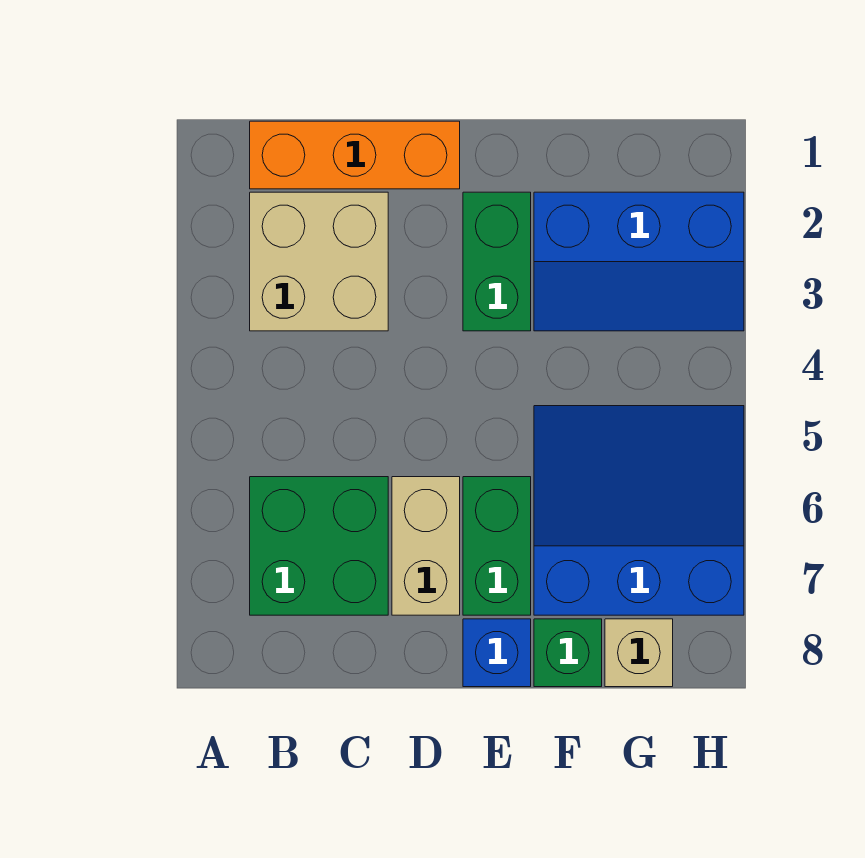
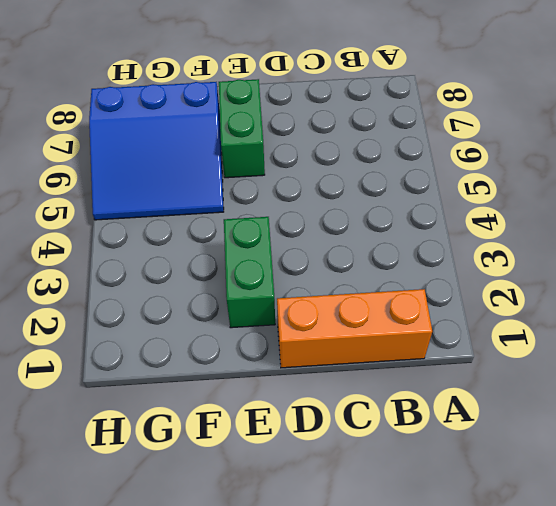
none -> tan brick B2:C3 level 1
none -> green brick B6:C7 level 1

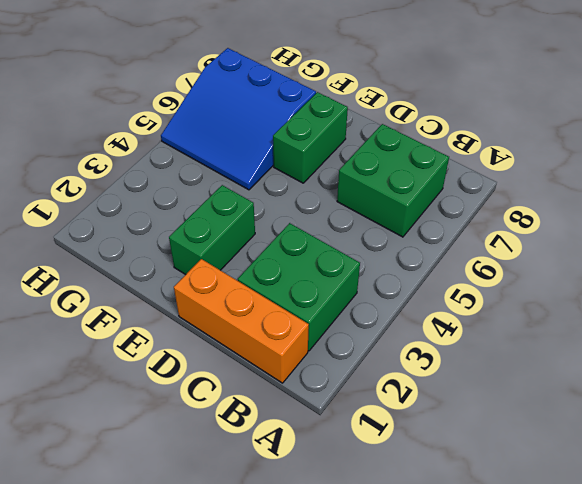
green brick B2:C3 level 1 -> tan brick B2:C3 level 1
none -> tan brick D6:D7 level 1
none -> blue brick E8 level 1

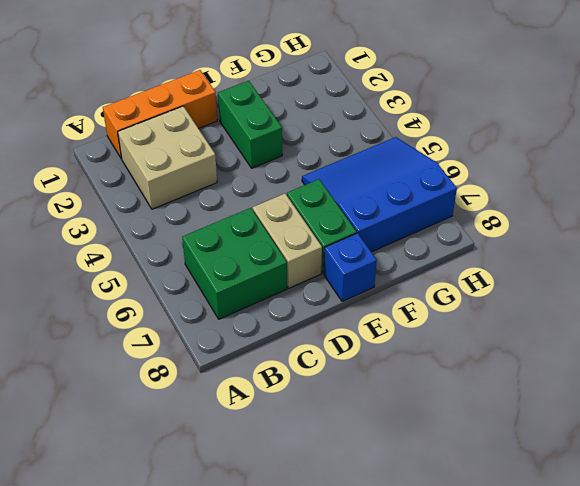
none -> blue slope F2:H3 level 1 top 2
none -> green brick F8 level 1

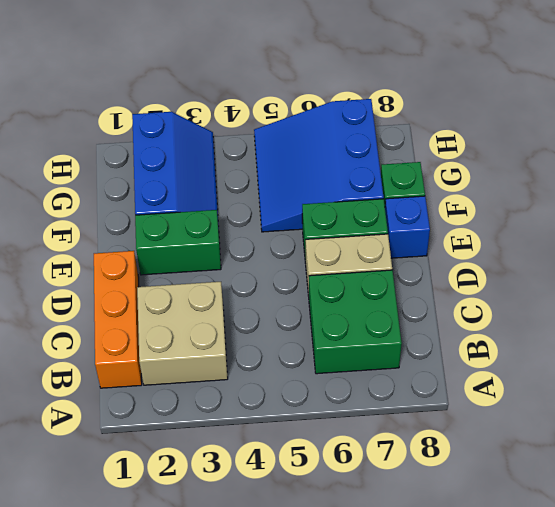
none -> tan brick G8 level 1

